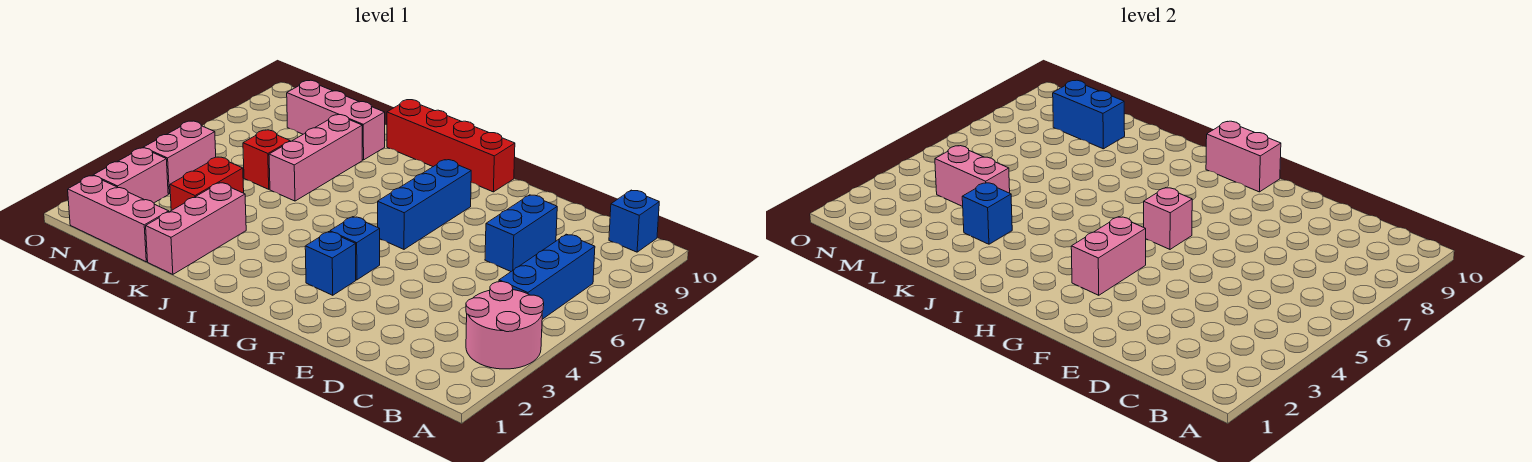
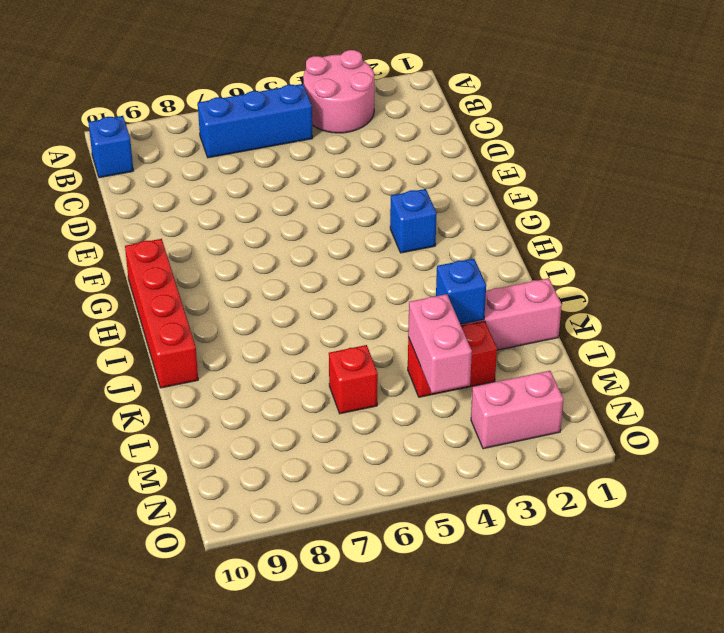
none -> blue brick D7:D8 level 1
none -> blue brick G4 level 1
none -> blue brick G6:G8 level 1

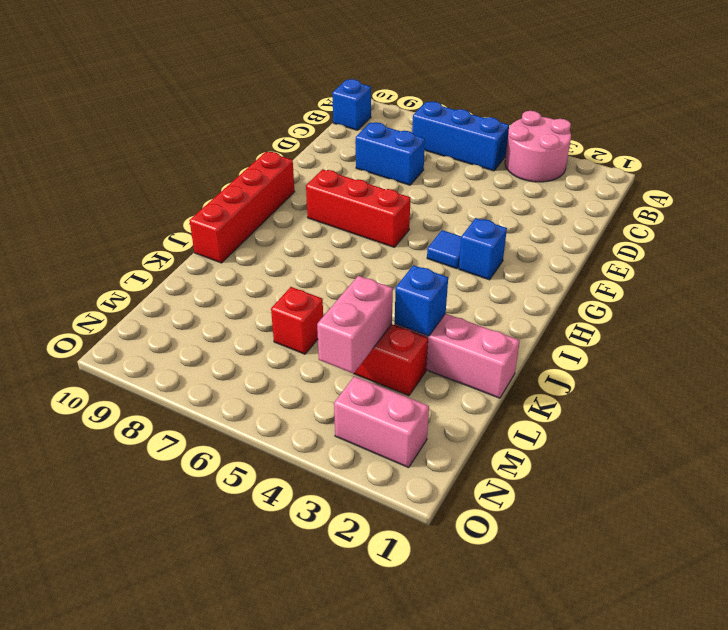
blue tile G4 level 1 -> blue brick G4 level 1
red brick G6:G8 level 1 -> blue brick G6:G8 level 1
none -> pink brick K6:K8 level 1
none -> pink brick K9:M9 level 1
none -> pink brick L1:N1 level 1

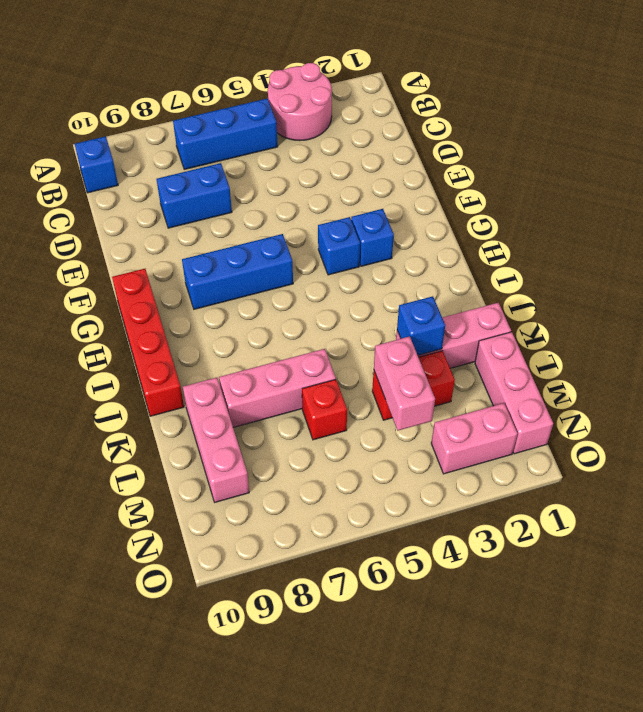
none -> pink brick N4:N5 level 1
none -> pink brick G3:G4 level 2
none -> pink brick G6 level 2

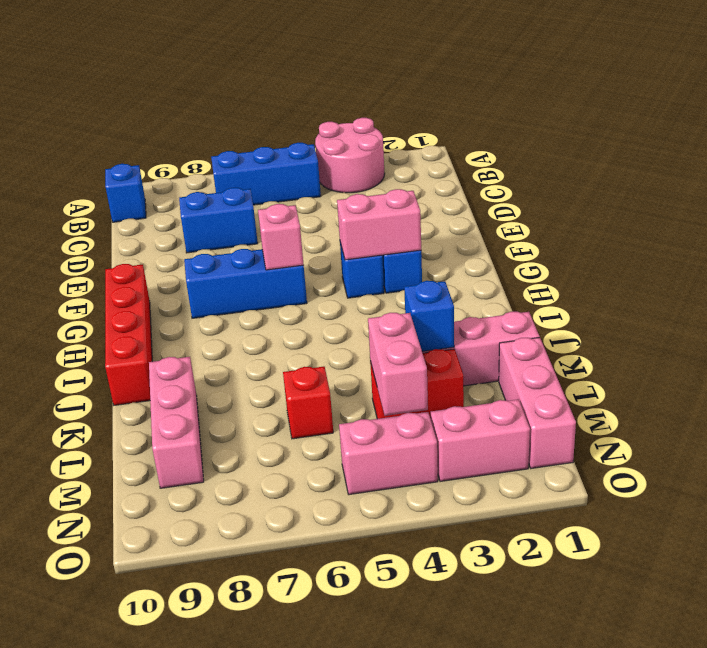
none -> pink brick K6:K8 level 1
none -> pink brick G10:H10 level 2
none -> blue brick L9:M9 level 2

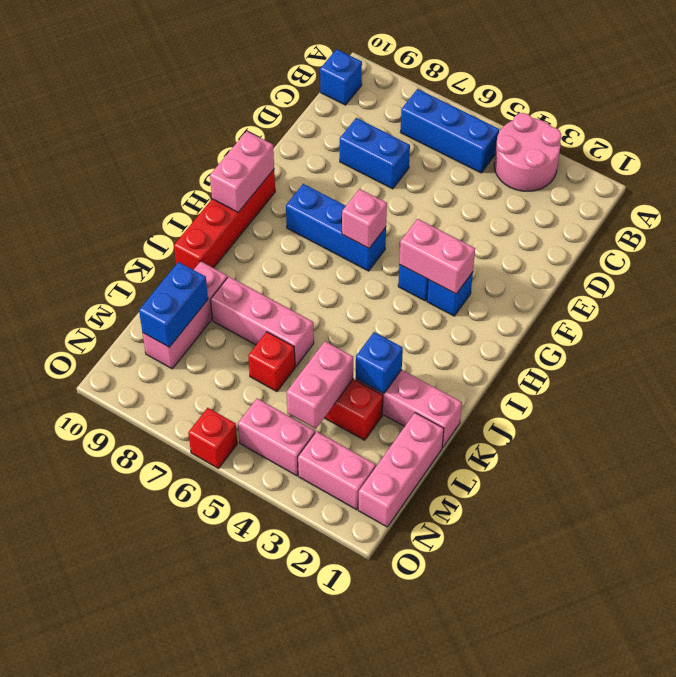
red brick O6 level 1 -> none

